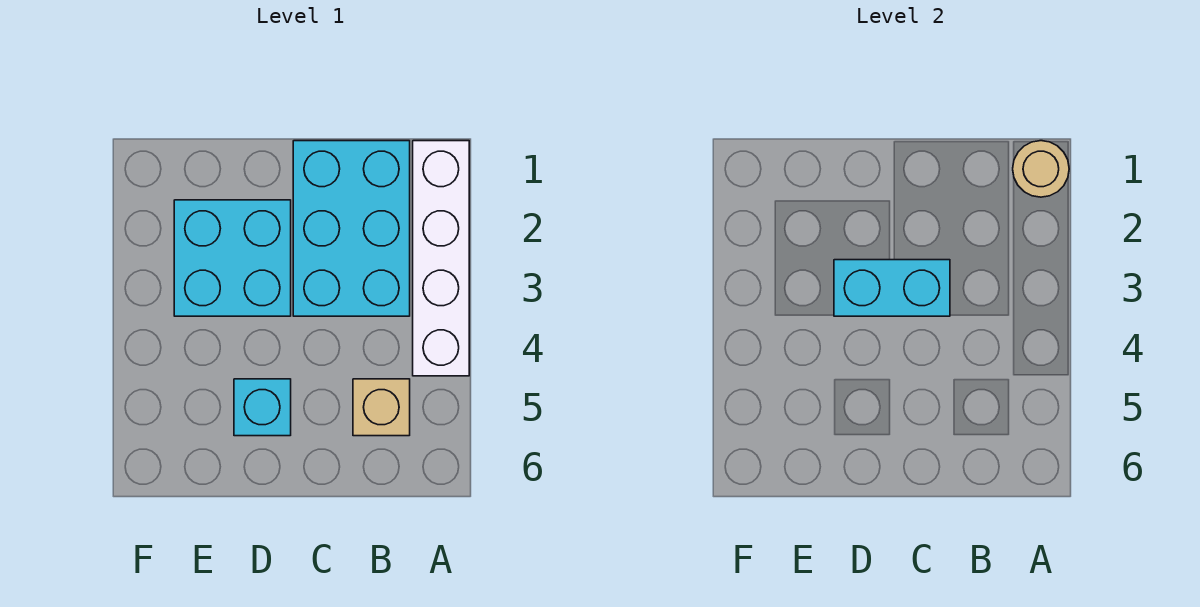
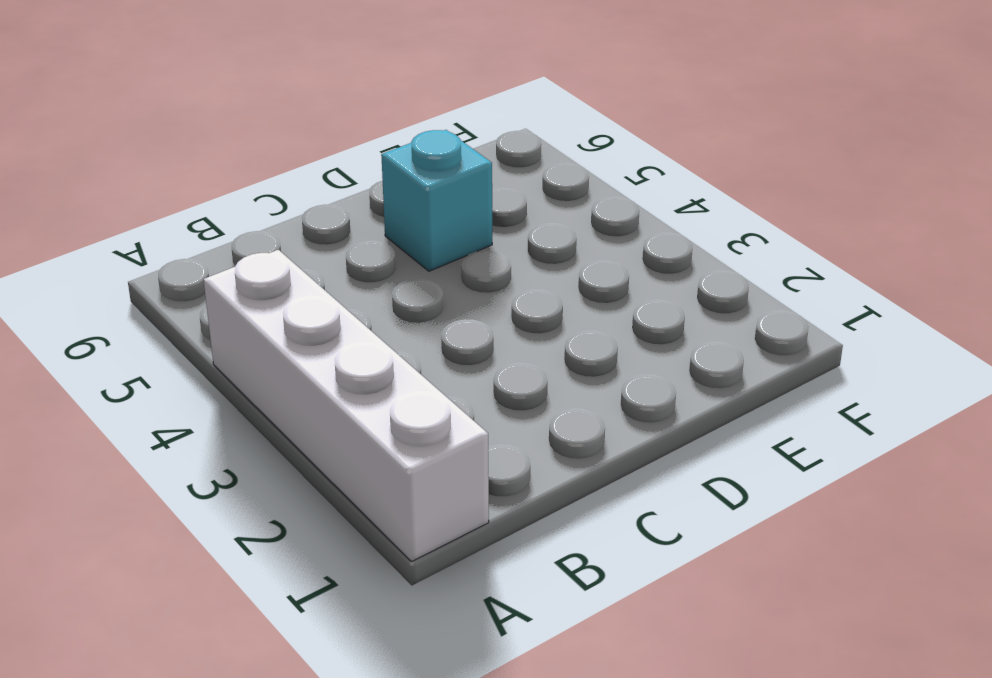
none -> cyan brick B1:C3 level 1
none -> tan brick B5 level 1

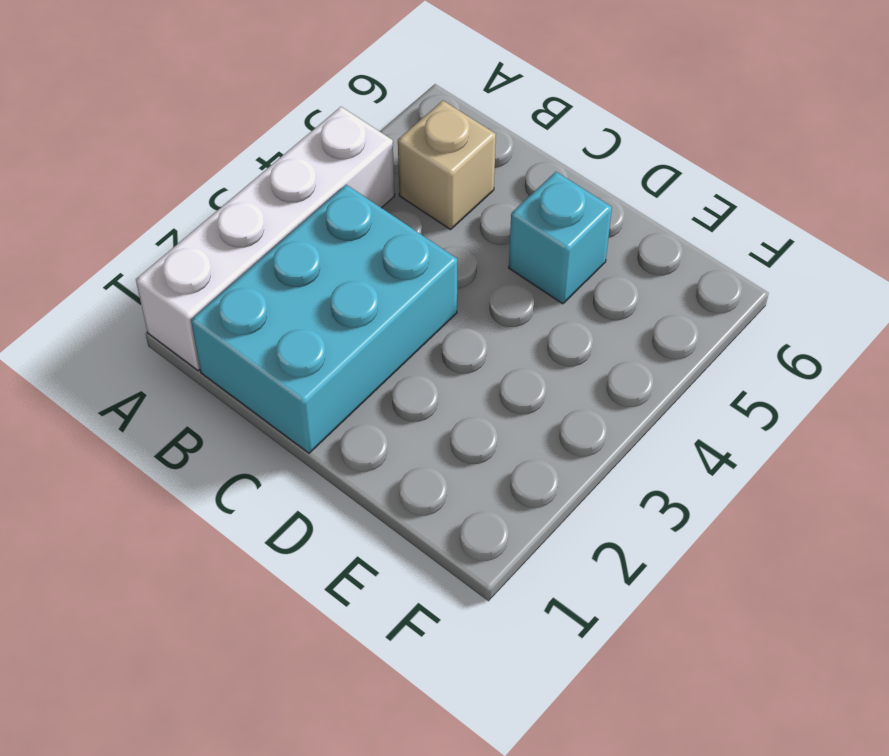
none -> cyan brick D2:E3 level 1
none -> tan round brick A1 level 2

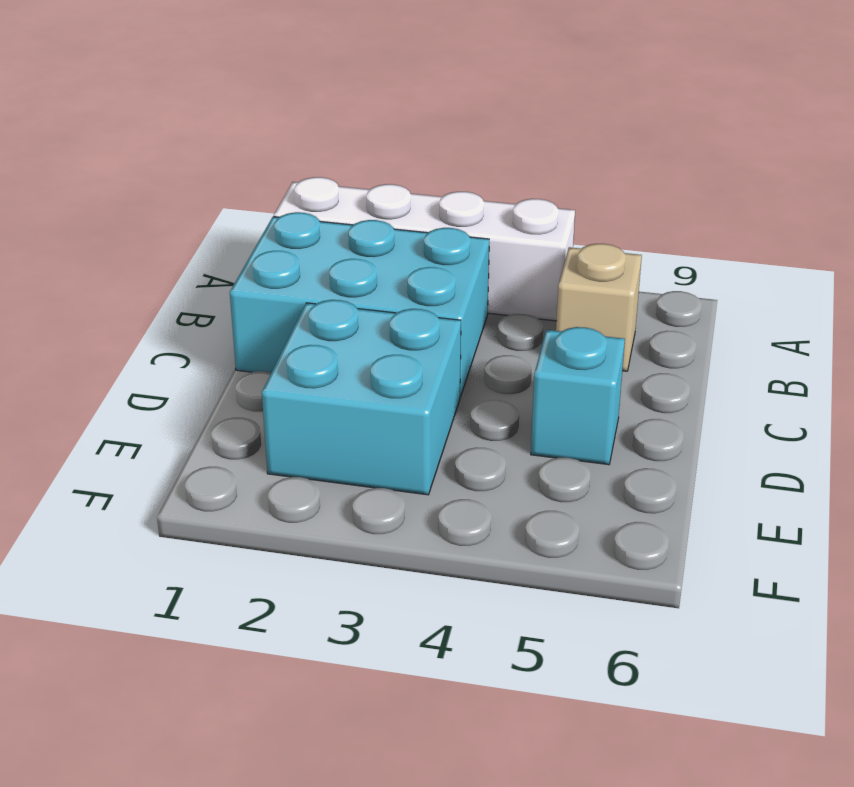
none -> tan round brick A1 level 2
none -> cyan brick C3:D3 level 2

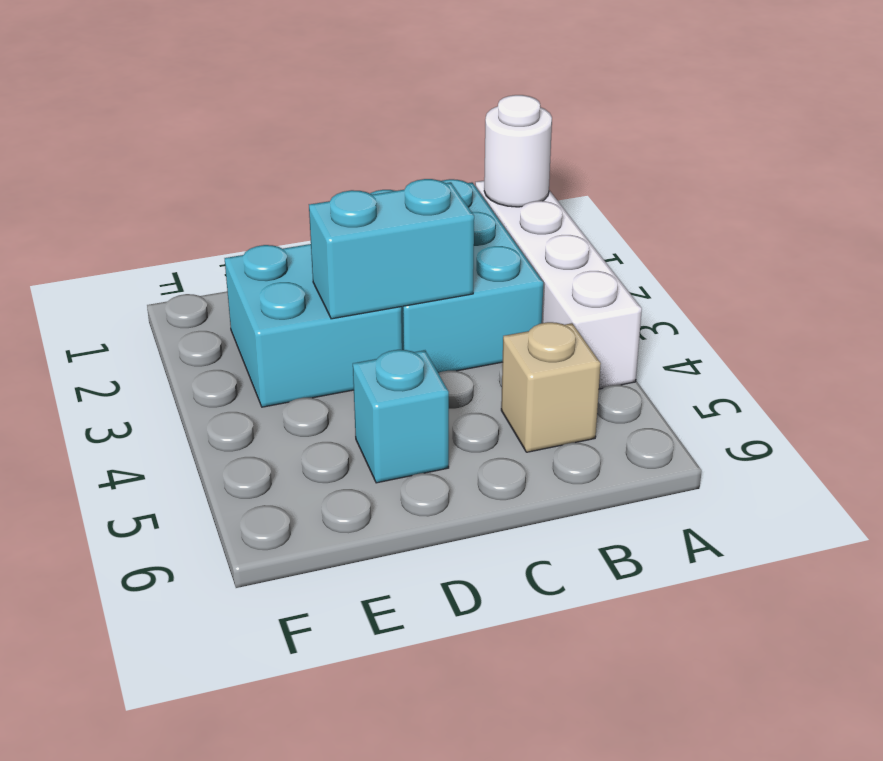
white round brick A1 level 2 -> tan round brick A1 level 2

